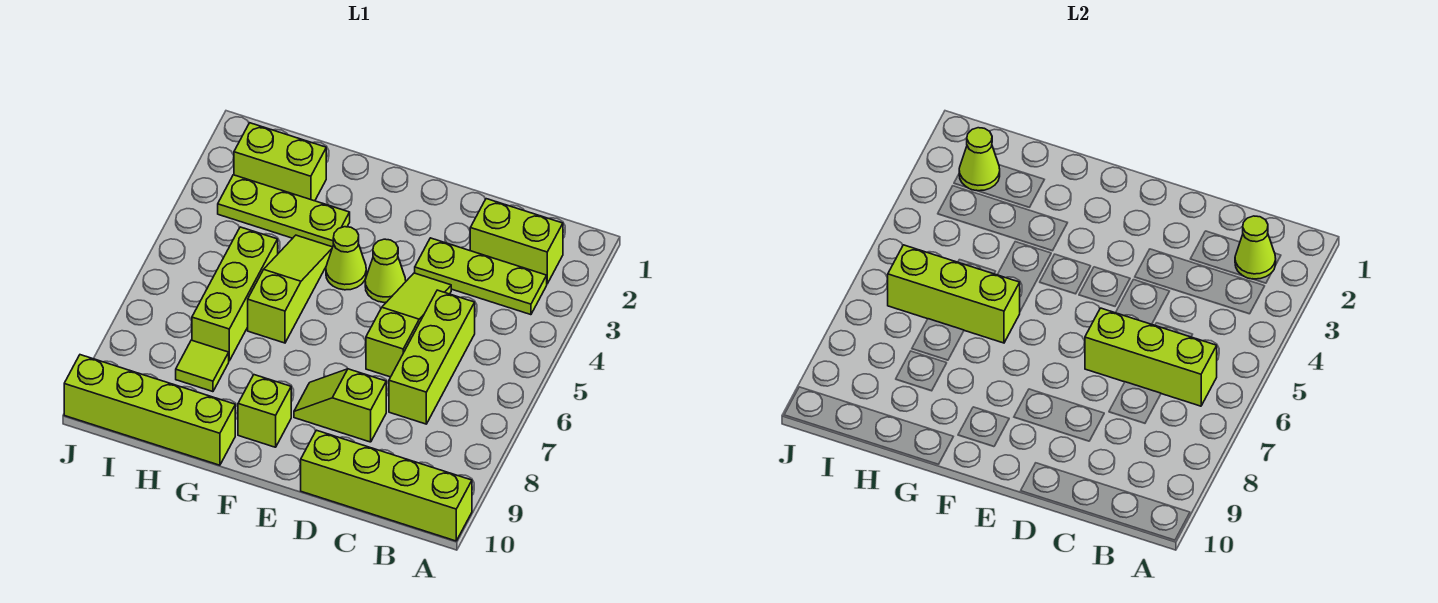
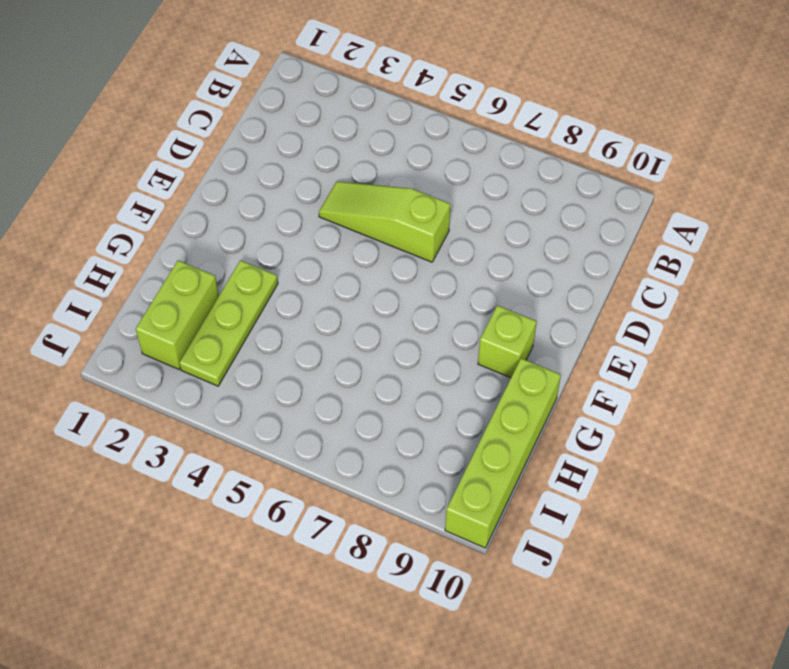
none -> lime brick A10:D10 level 1
none -> lime brick B2:C2 level 1
none -> lime plate B3:D3 level 1

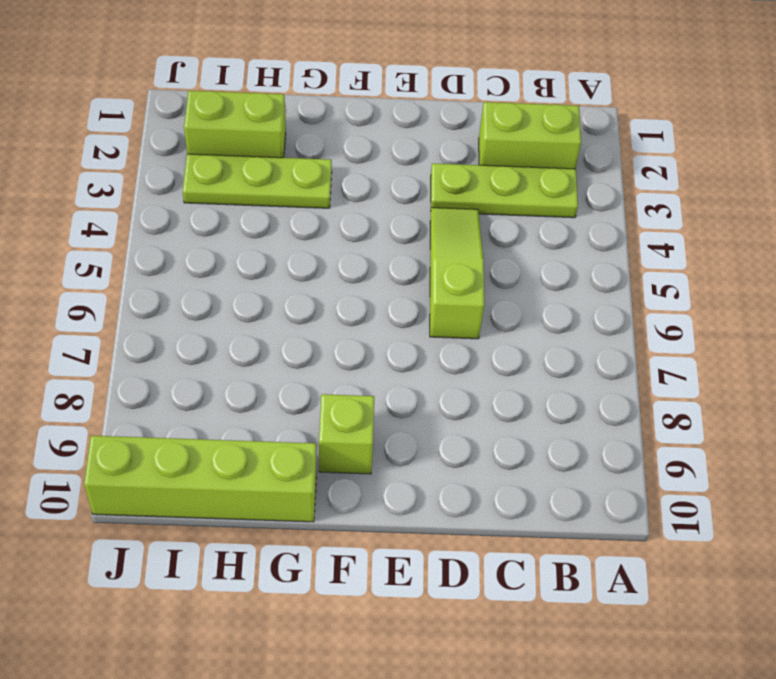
none -> lime brick A10:D10 level 1
none -> lime brick C5:C7 level 1
none -> lime slope D8:E8 level 1 top D

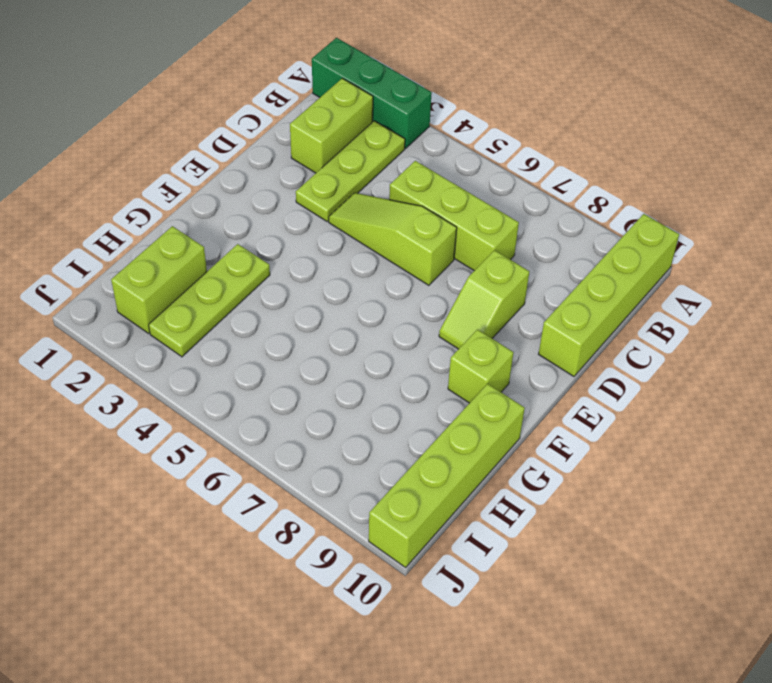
green brick A1:A3 level 1 -> none
none -> lime cone E4 level 1
none -> lime cone F4 level 1
none -> lime slope G4:G6 level 1 top 6

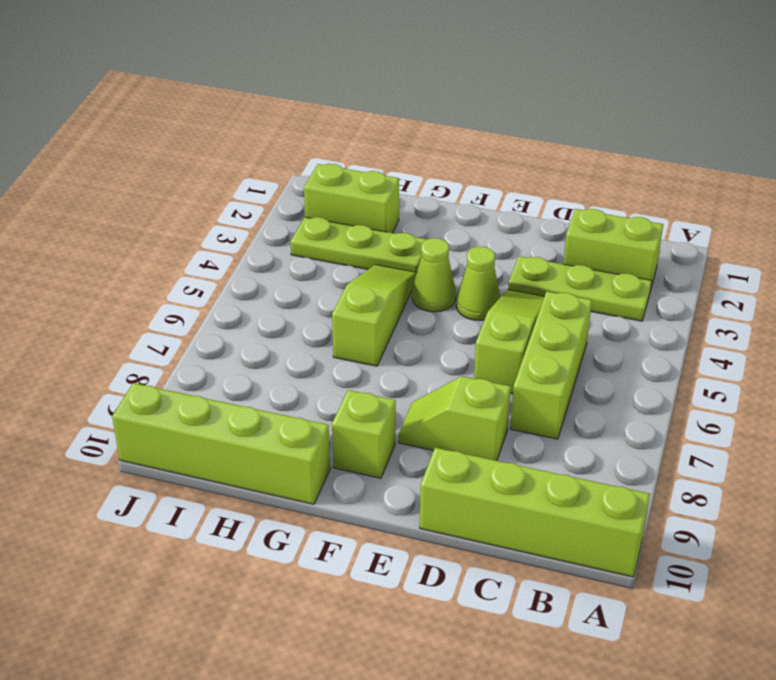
none -> lime brick H5:H7 level 1
none -> lime tile H8 level 1
none -> lime cone B2 level 2

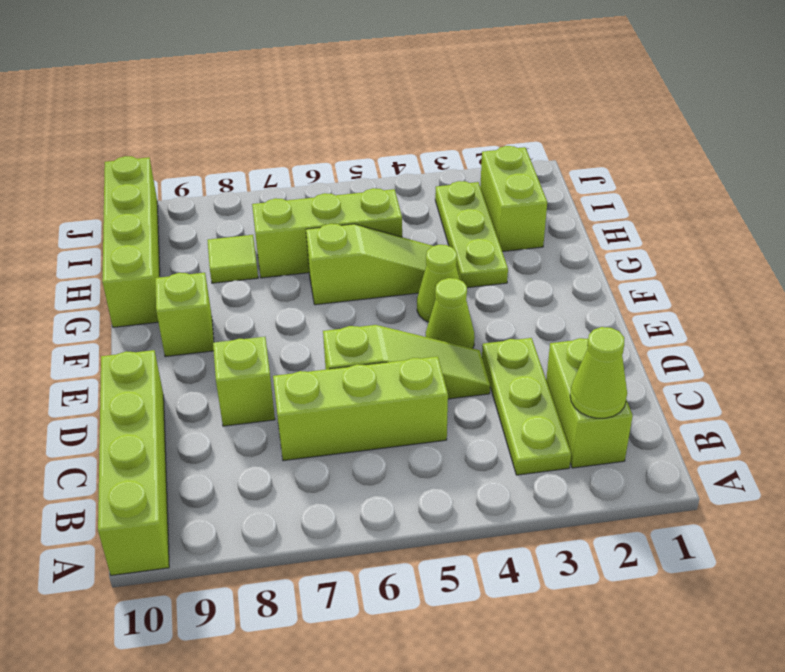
none -> lime brick B6:D6 level 2
none -> lime brick G6:I6 level 2
none -> lime cone I2 level 2

